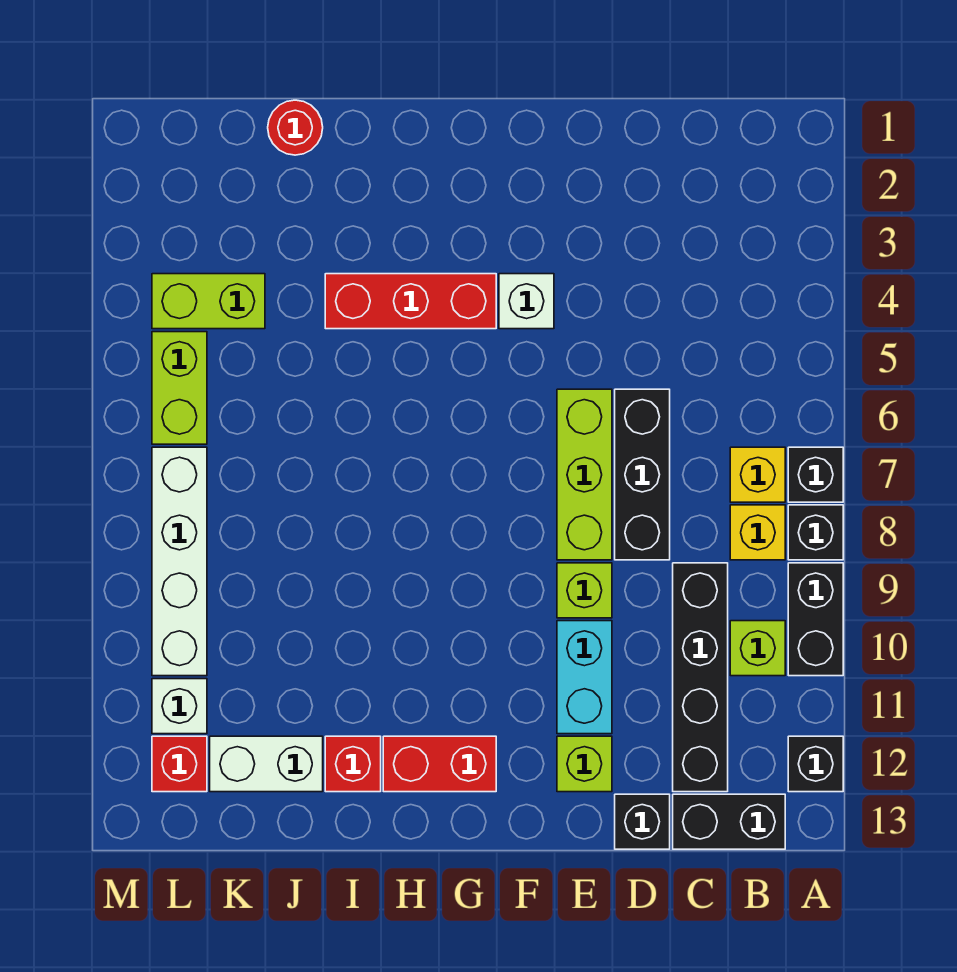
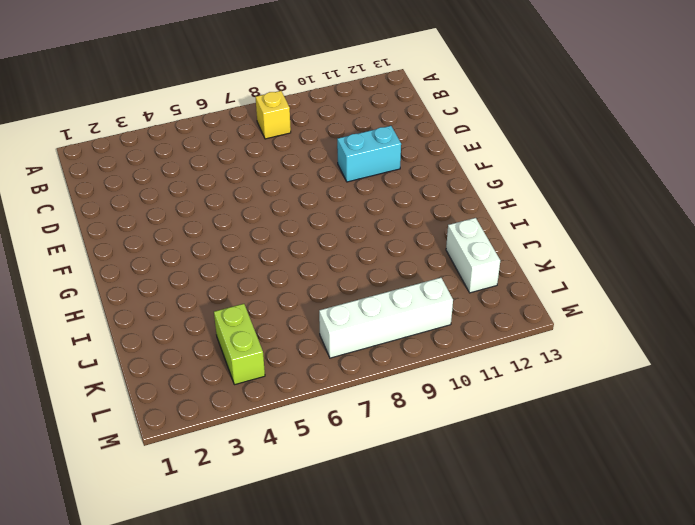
none -> black brick A7 level 1
none -> black brick A8 level 1
none -> black brick A9:A10 level 1

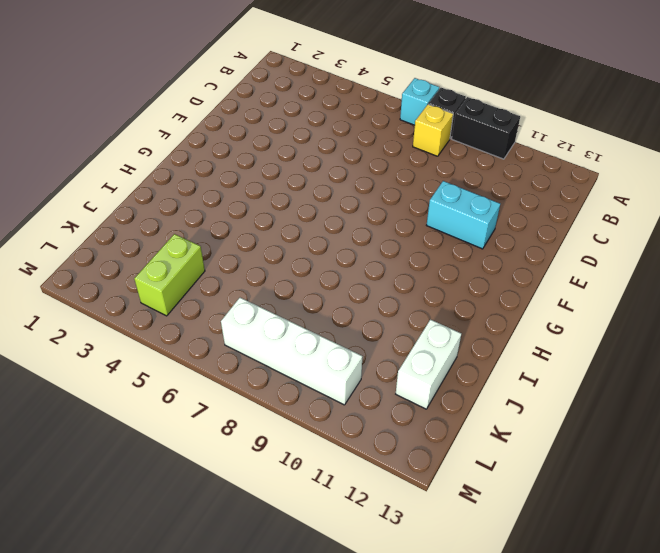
cyan brick A7 level 1 -> black brick A7 level 1
none -> black brick A12 level 1
none -> yellow brick B7 level 1
none -> lime brick B10 level 1

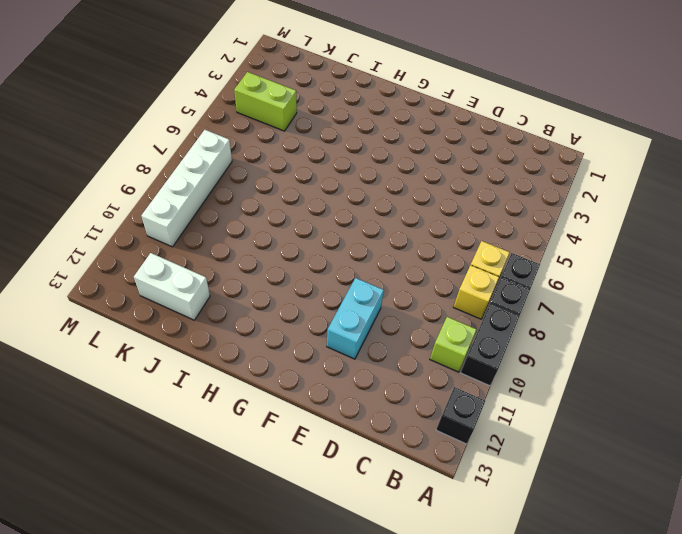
none -> black brick B13:C13 level 1
none -> black brick C9:C12 level 1
none -> black brick D6:D8 level 1

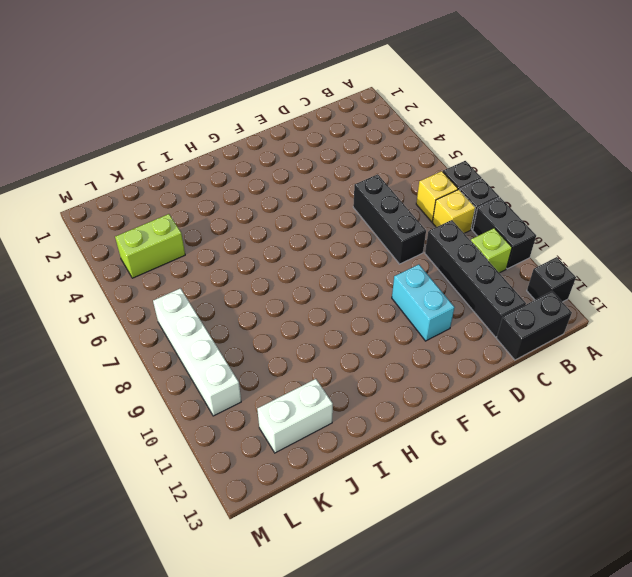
none -> black brick D13 level 1
none -> lime brick E6:E8 level 1
none -> lime brick E9 level 1

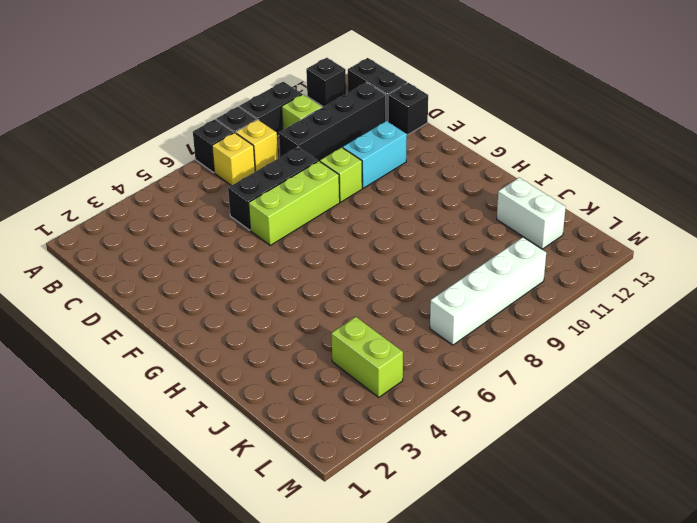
none -> lime brick E12 level 1
none -> white brick F4 level 1
none -> red brick G4:I4 level 1

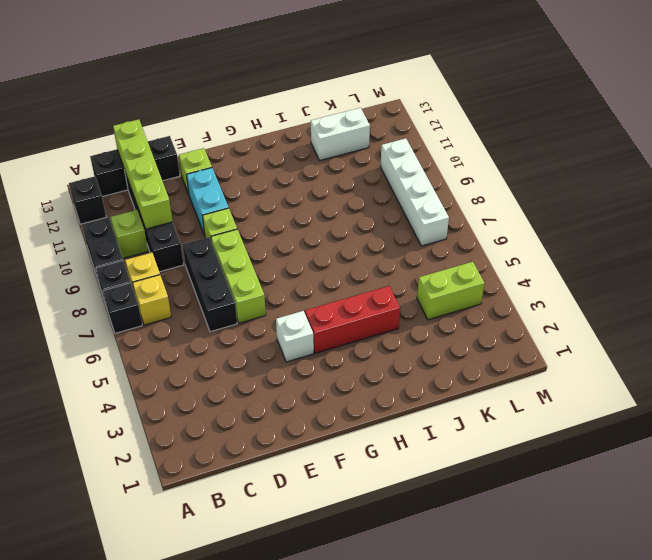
lime brick C10:C13 level 2 -> none
none -> red brick G12:H12 level 1
none -> red brick I12 level 1
none -> red round brick J1 level 1

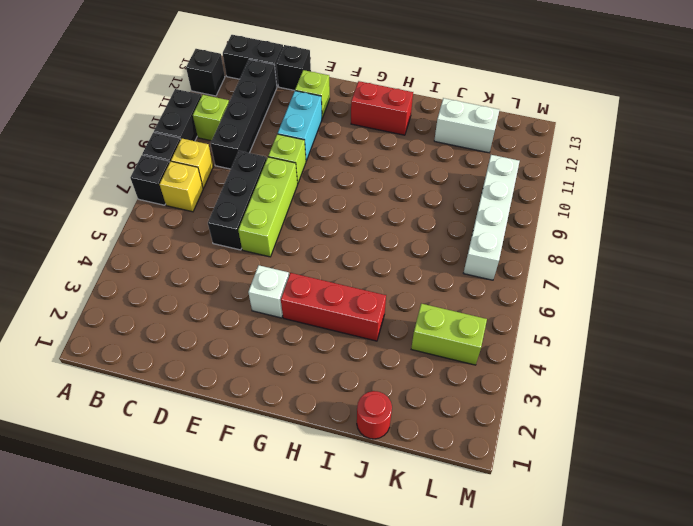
none -> red brick I12 level 1
none -> lime brick L5:L6 level 1
none -> white brick L11 level 1

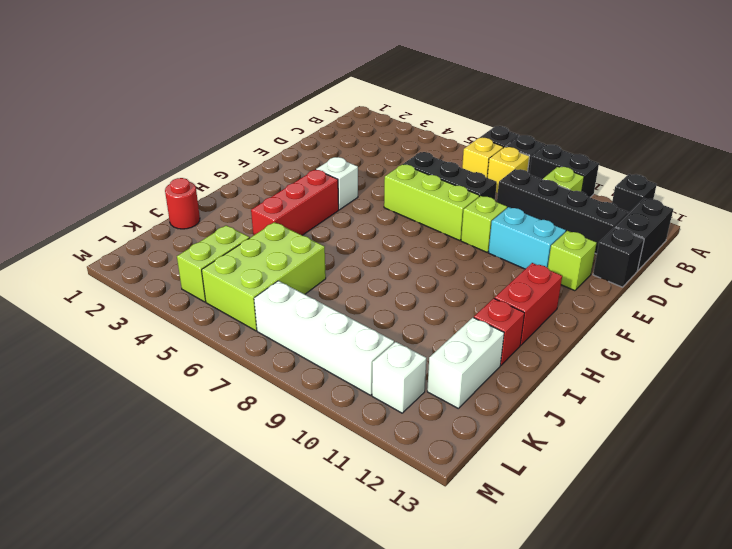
lime brick J5:L6 level 1 -> lime brick L5:L6 level 1
none -> red brick L12 level 1

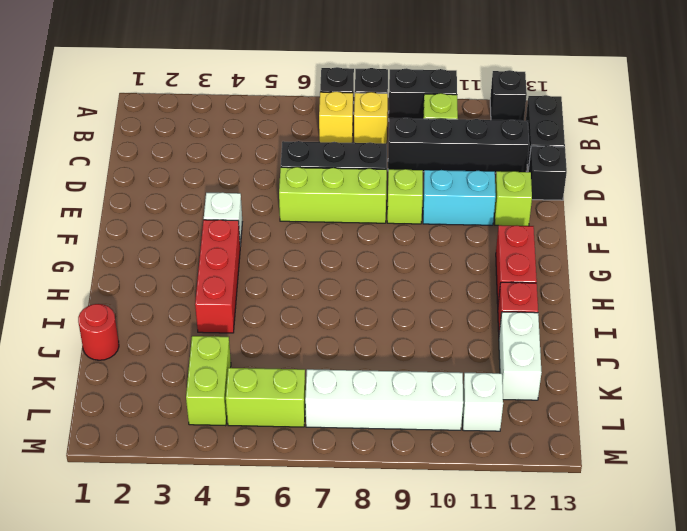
none -> red brick L12 level 1

